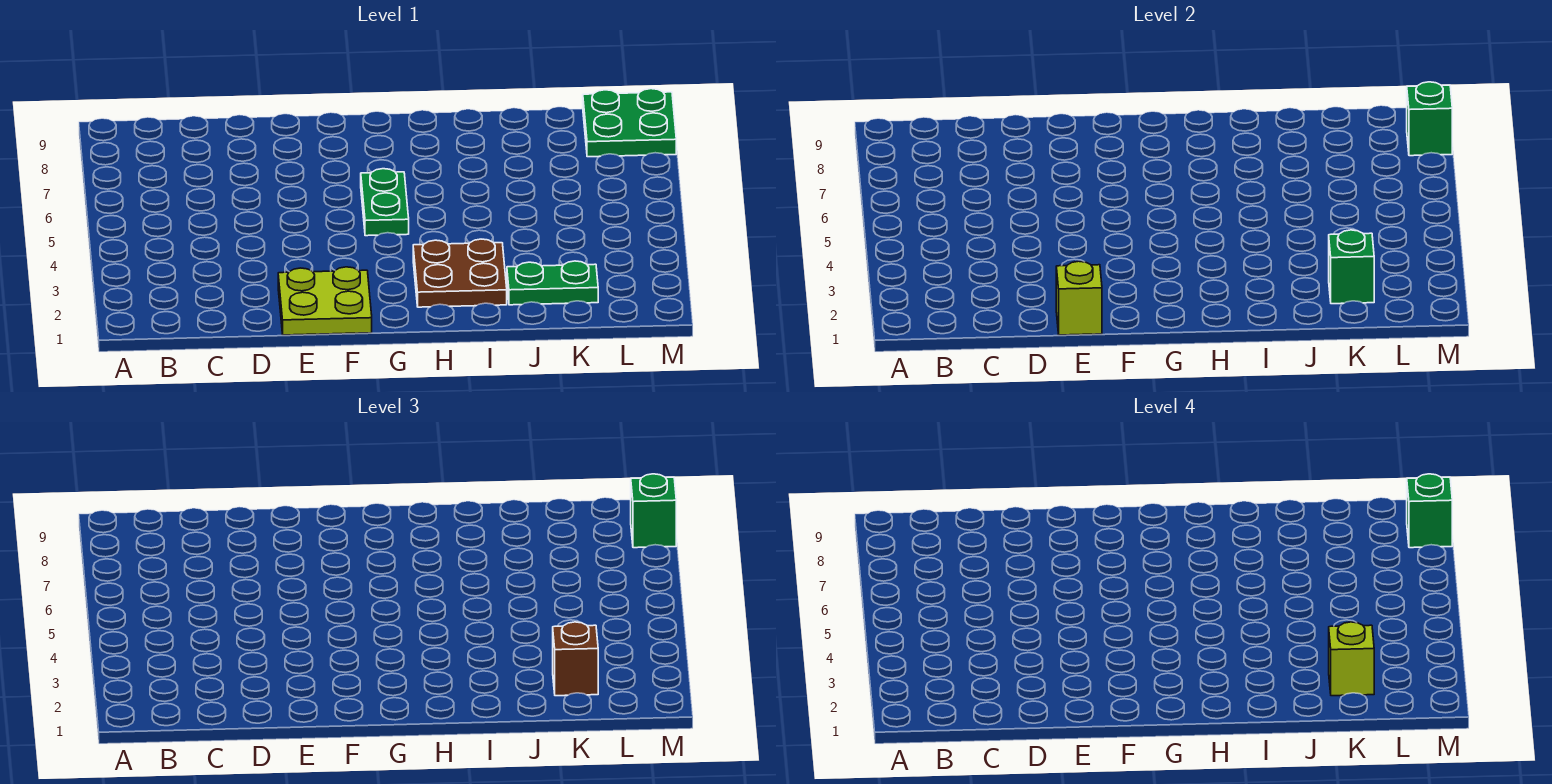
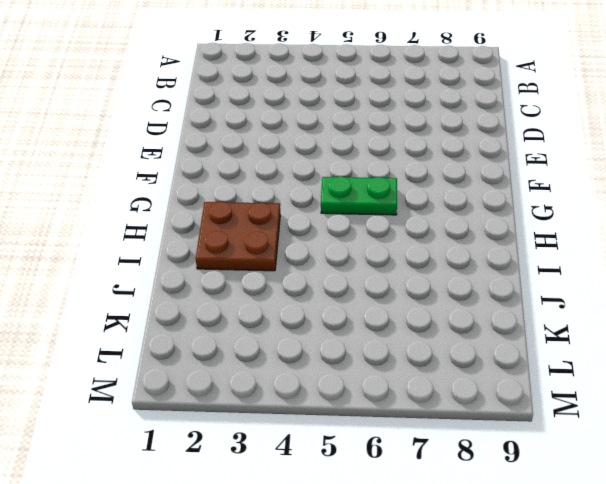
none -> lime plate E1:F2 level 1
none -> green plate J2:K2 level 1
none -> green plate L8:M9 level 1

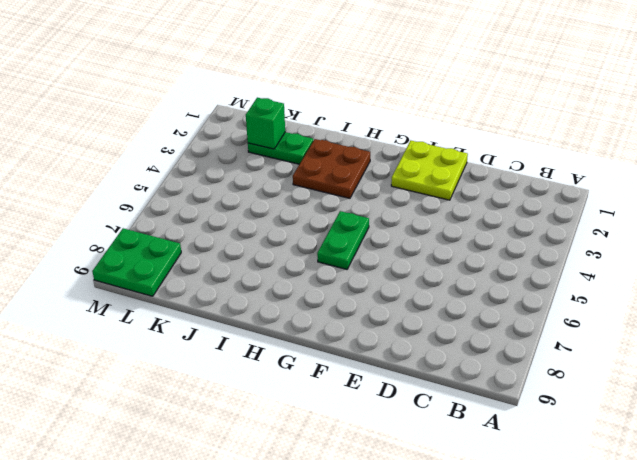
none -> lime brick E1 level 2
none -> green brick M8 level 2
none -> brown brick K2 level 3

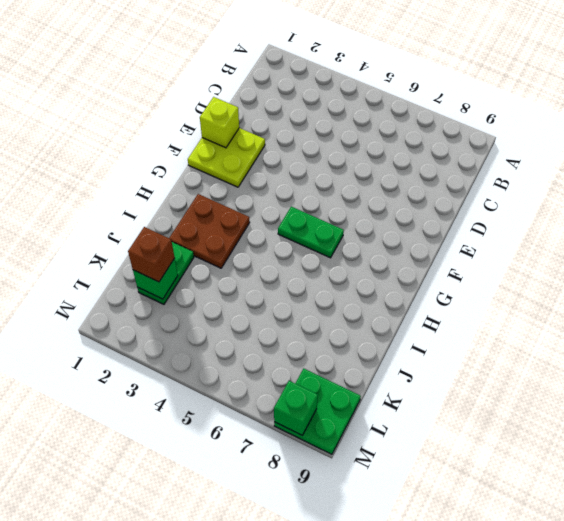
none -> green brick M8 level 3
none -> lime brick K2 level 4
none -> green brick M8 level 4

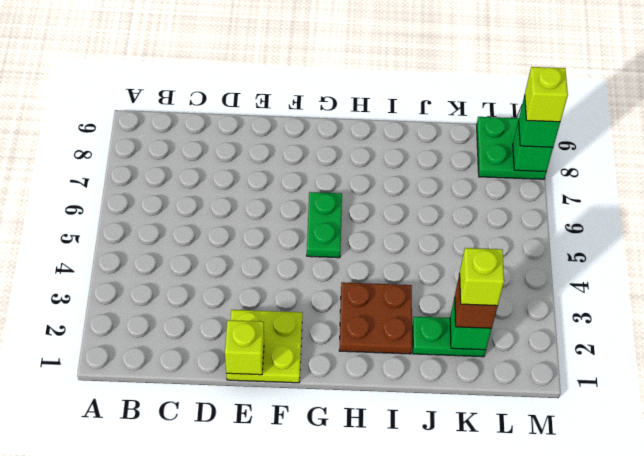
lime brick M8 level 4 -> green brick M8 level 4

